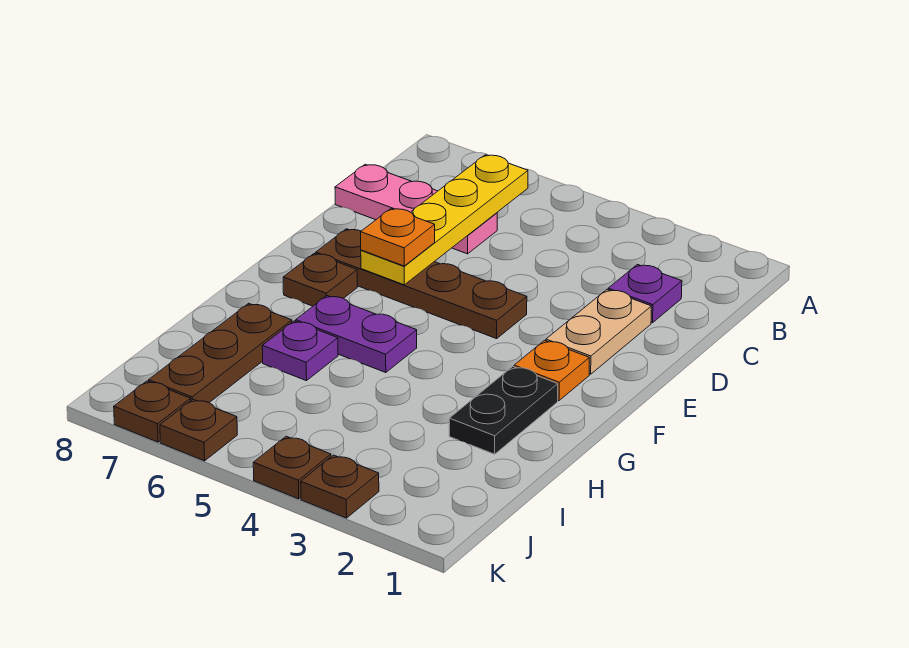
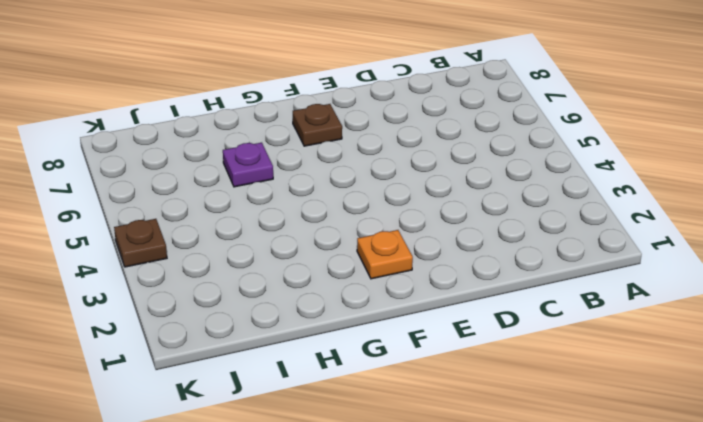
none -> purple plate C2 level 1
none -> pink plate C6:C8 level 1
none -> tan plate D2:E2 level 1

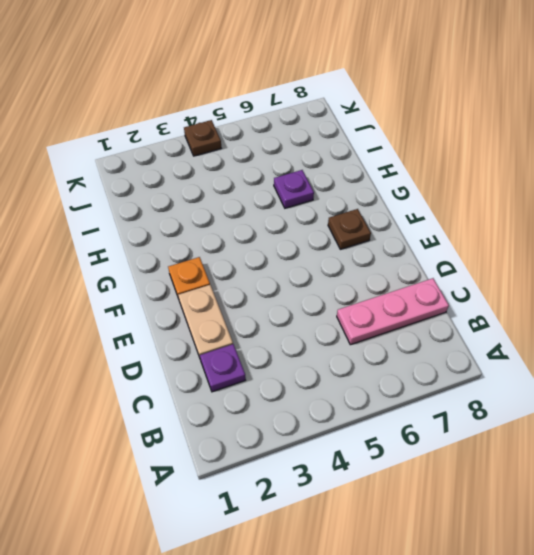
none -> brown plate E4:E7 level 1
none -> black plate G2:H2 level 1
none -> purple plate G5:G6 level 1

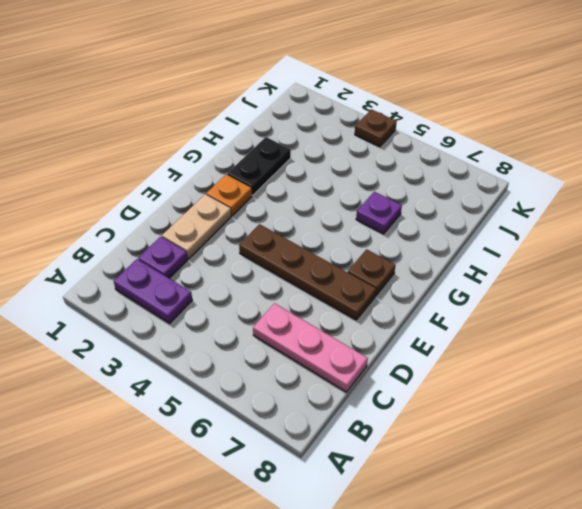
purple plate B2:B3 level 1 -> purple plate G5:G6 level 1
none -> brown plate H7:J7 level 1
none -> brown plate K3 level 1
none -> brown plate K6 level 1

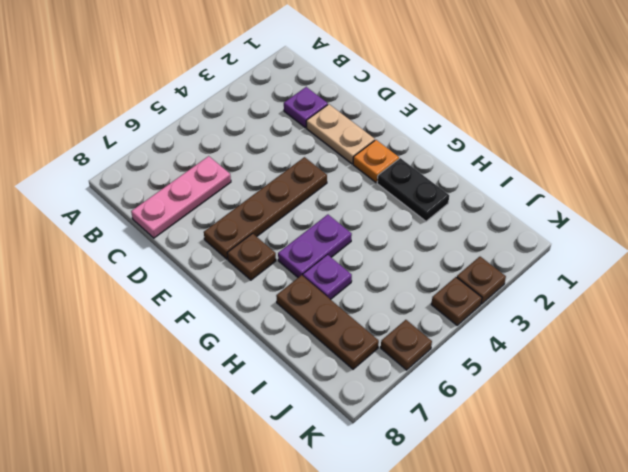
none -> brown plate K7 level 1
none -> yellow plate B6:E6 level 2
none -> orange plate E6 level 3

